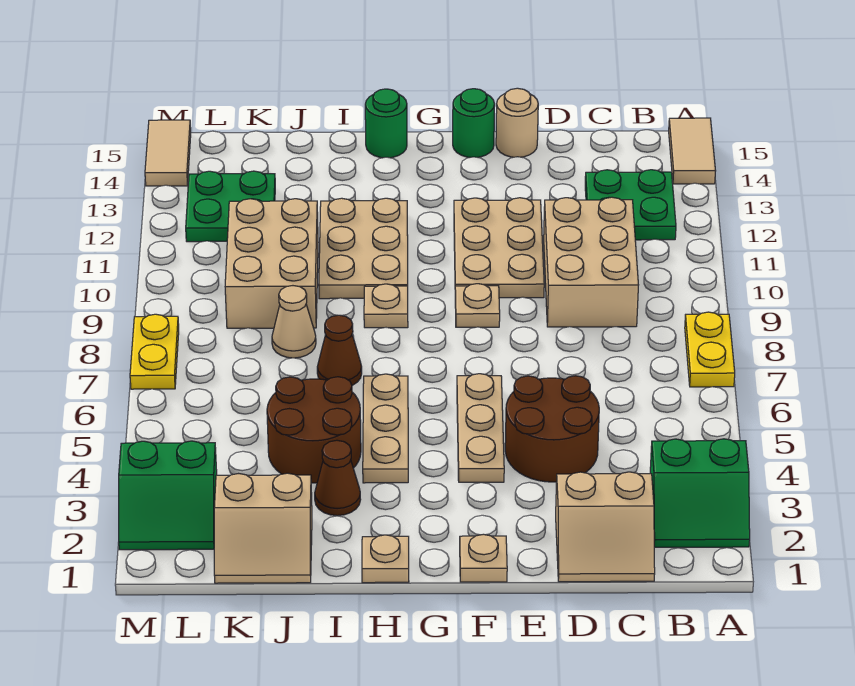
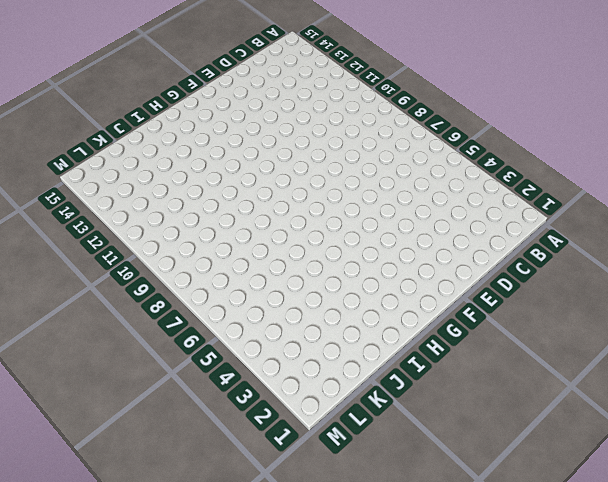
none -> green slope A2:B3 level 1 top 3
none -> yellow plate A7:A8 level 1
none -> tan tile A14:A15 level 1

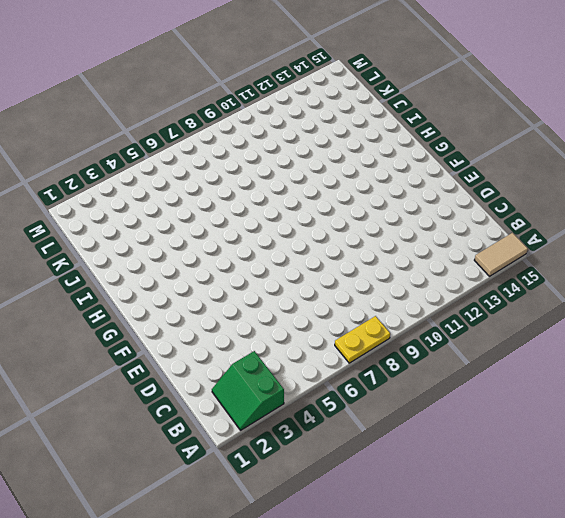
none -> green plate B12:C13 level 1
none -> tan slope C1:D2 level 1 top 2
none -> tan brick C9:D11 level 1

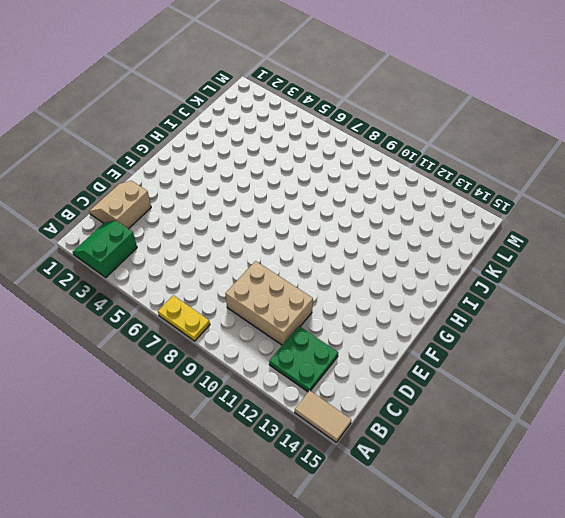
none -> brown round brick D4:E5 level 1
none -> tan plate E10:F12 level 1
none -> tan round brick E15 level 1

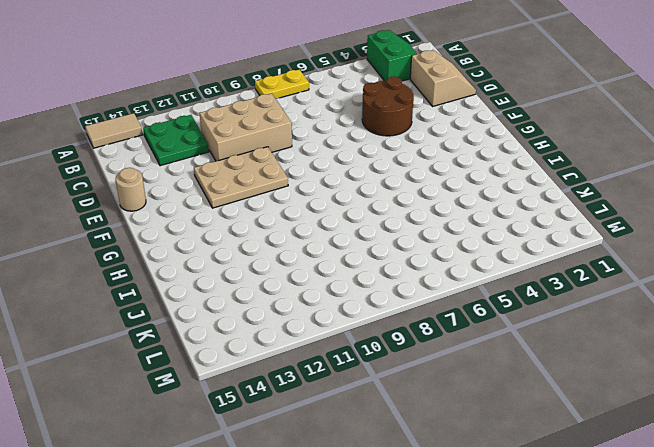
none -> tan plate F1 level 1
none -> tan plate F4:F6 level 1
none -> tan plate F9 level 1

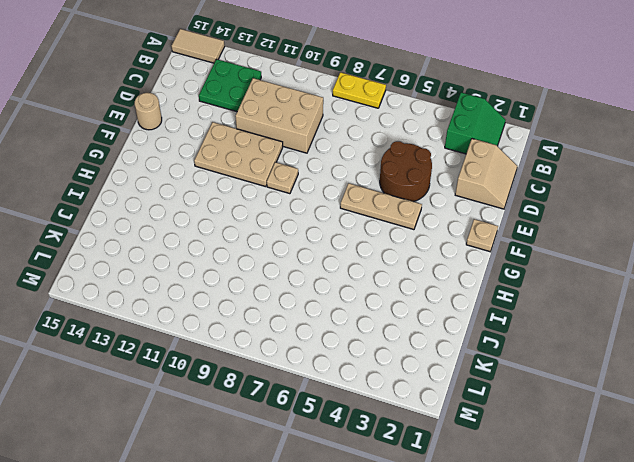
none -> green round brick F15 level 1
none -> tan plate H1 level 1
none -> tan plate H4:H6 level 1

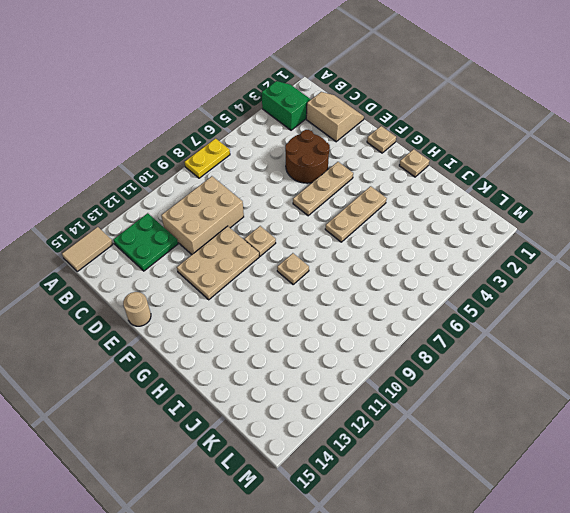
none -> green round brick F15 level 1
none -> tan plate H10:I12 level 1
none -> green round brick H15 level 1

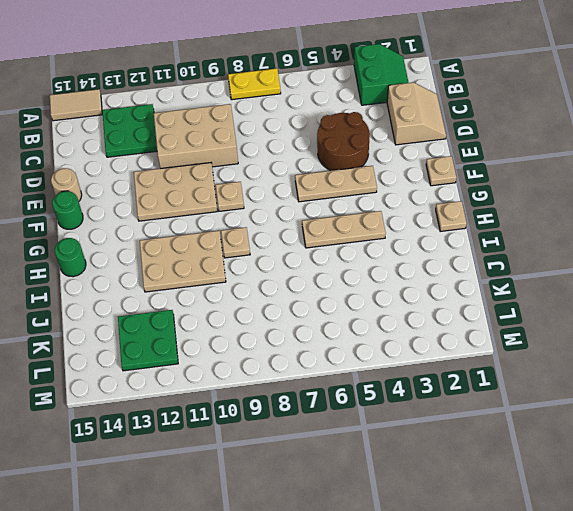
none -> brown cone I3 level 1
none -> brown round brick I4:J5 level 1
none -> brown cone I7 level 1

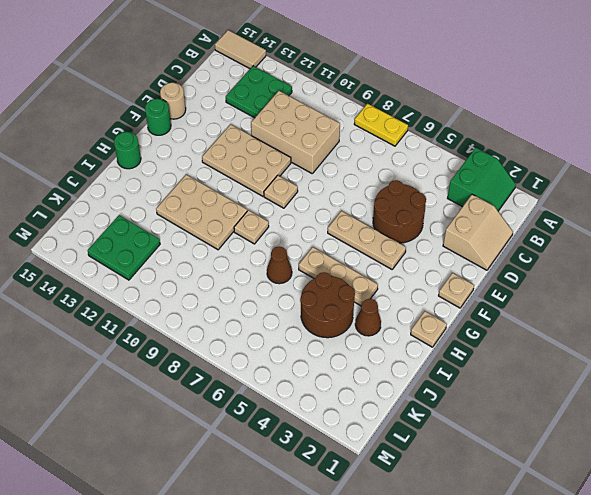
none -> tan slope J1:K2 level 1 top 2
none -> tan cone J8 level 1
none -> tan brick J9:K11 level 1

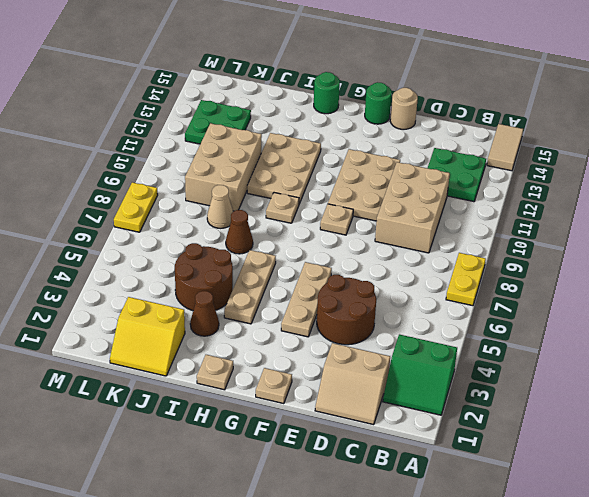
yellow slope J1:K2 level 1 top 2 -> tan slope J1:K2 level 1 top 2
none -> green slope L2:M3 level 1 top 3
none -> tan tile M14:M15 level 1

